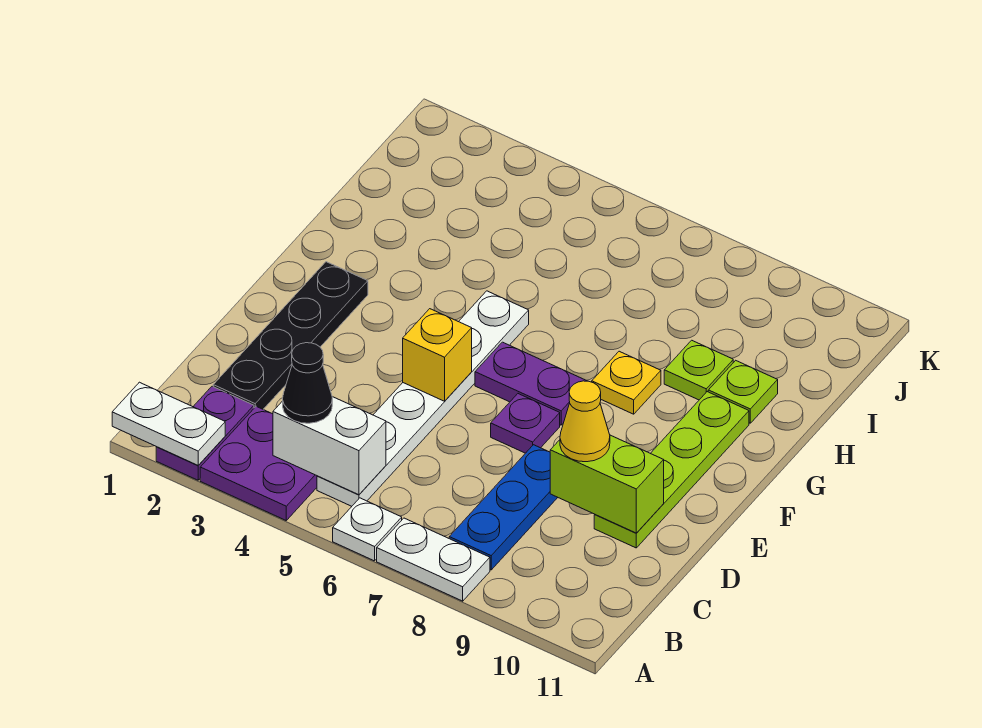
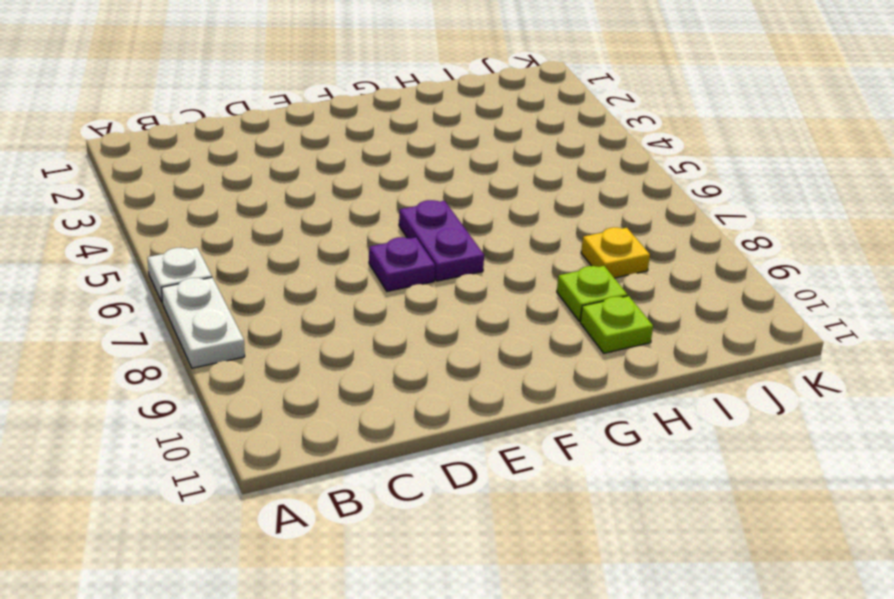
yellow plate I8 level 1 -> yellow plate G8 level 1
none -> purple plate A2:B2 level 1
none -> purple plate A3:B4 level 1
none -> white plate B5:G5 level 1

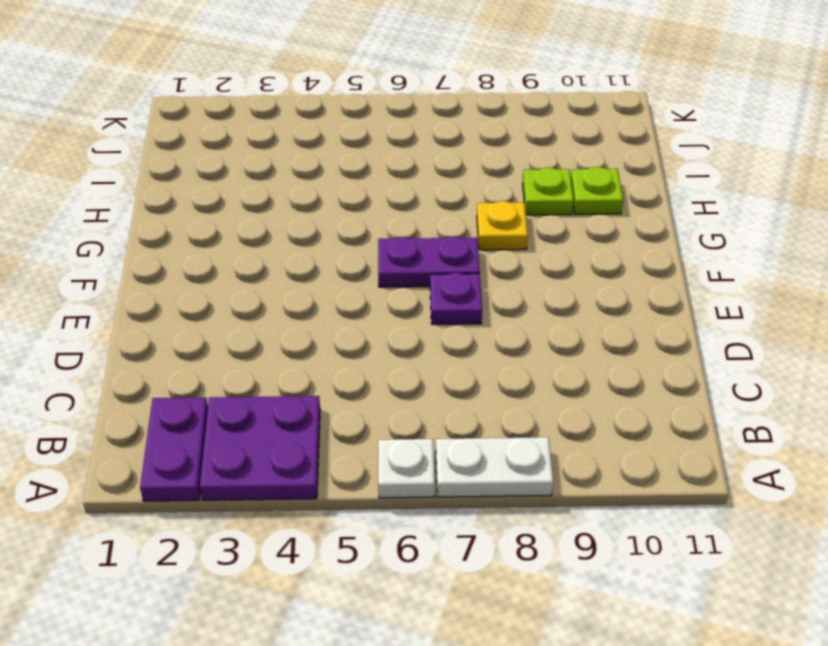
none -> white plate B5:G5 level 1
none -> blue plate B8:D8 level 1
none -> black plate C2:F2 level 1

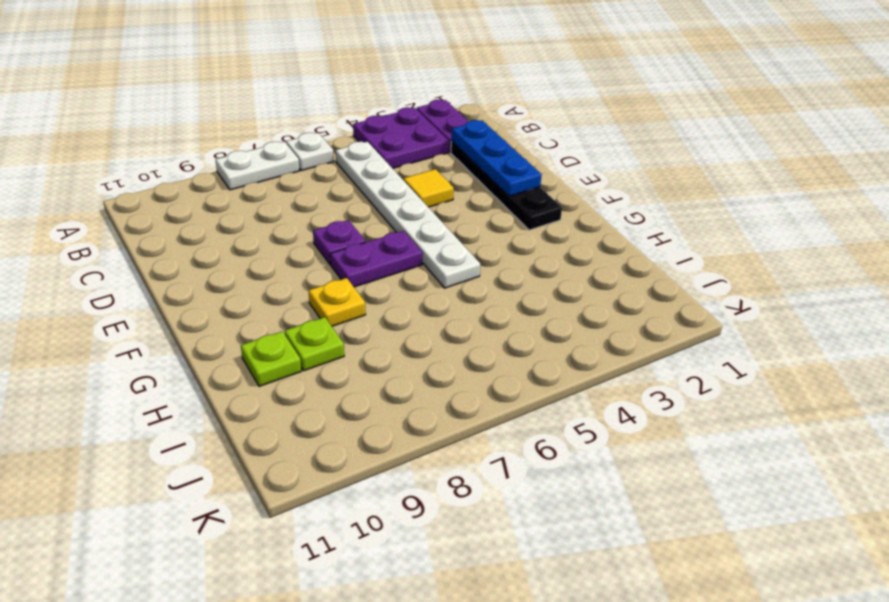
blue plate C2:E2 level 2 -> blue plate B8:D8 level 1
yellow tile D4 level 1 -> none
none -> lime plate D10:G10 level 1
none -> white plate A1:A2 level 2
none -> white brick B4:B5 level 2

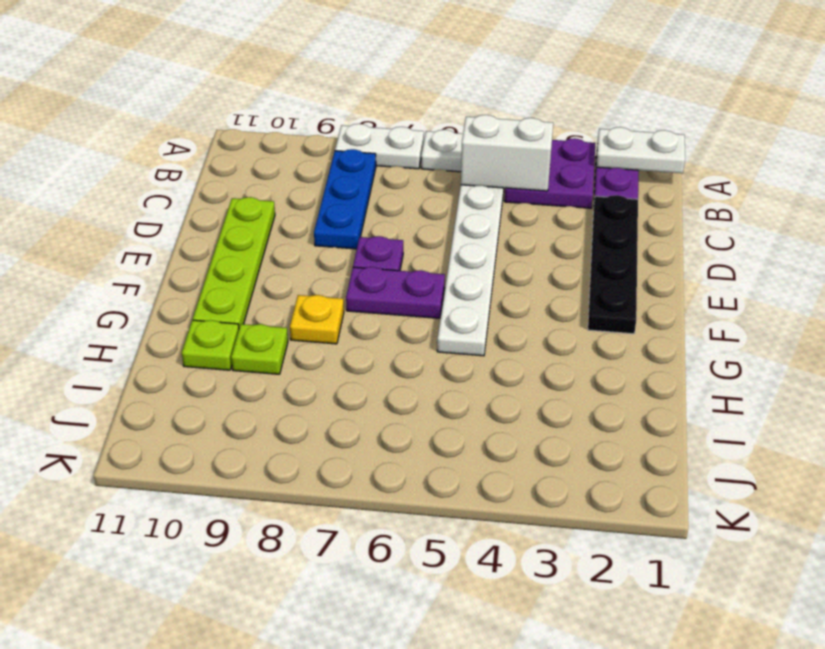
none -> lime brick D9:D10 level 2
none -> yellow brick E5 level 2
none -> black cone B4 level 3

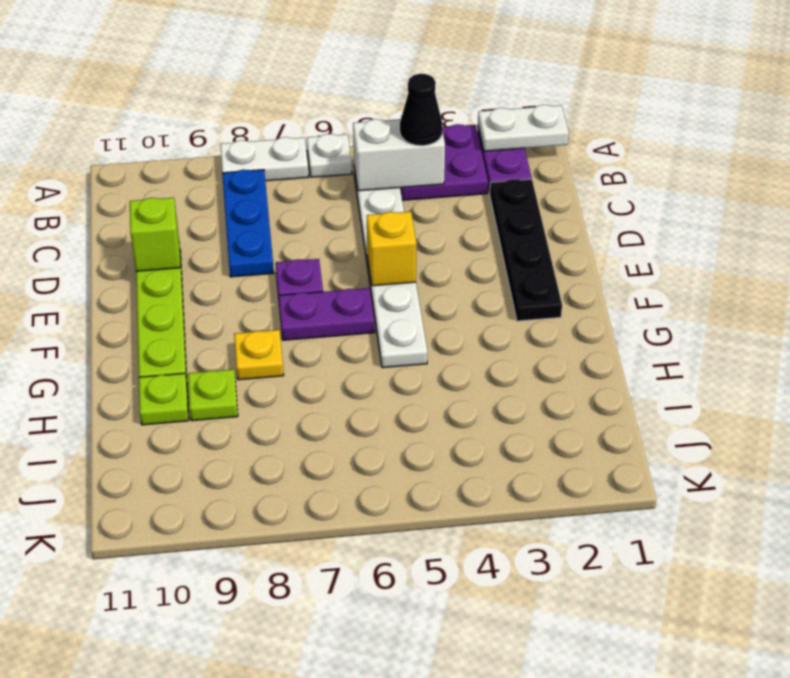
lime brick D10 level 2 -> lime brick D9:D10 level 2
none -> yellow cone D9 level 3

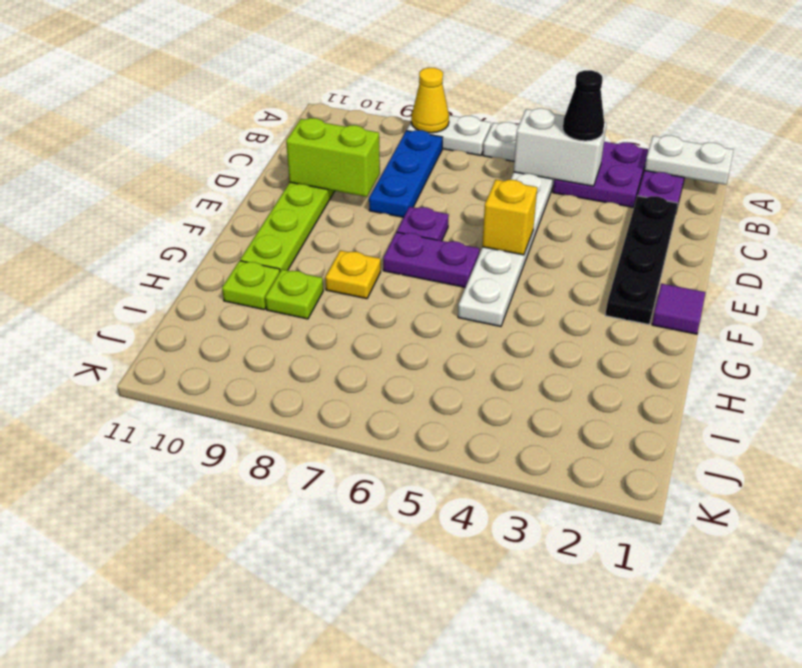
yellow cone A8 level 2 -> yellow cone D9 level 3
purple tile F1 level 1 -> none

